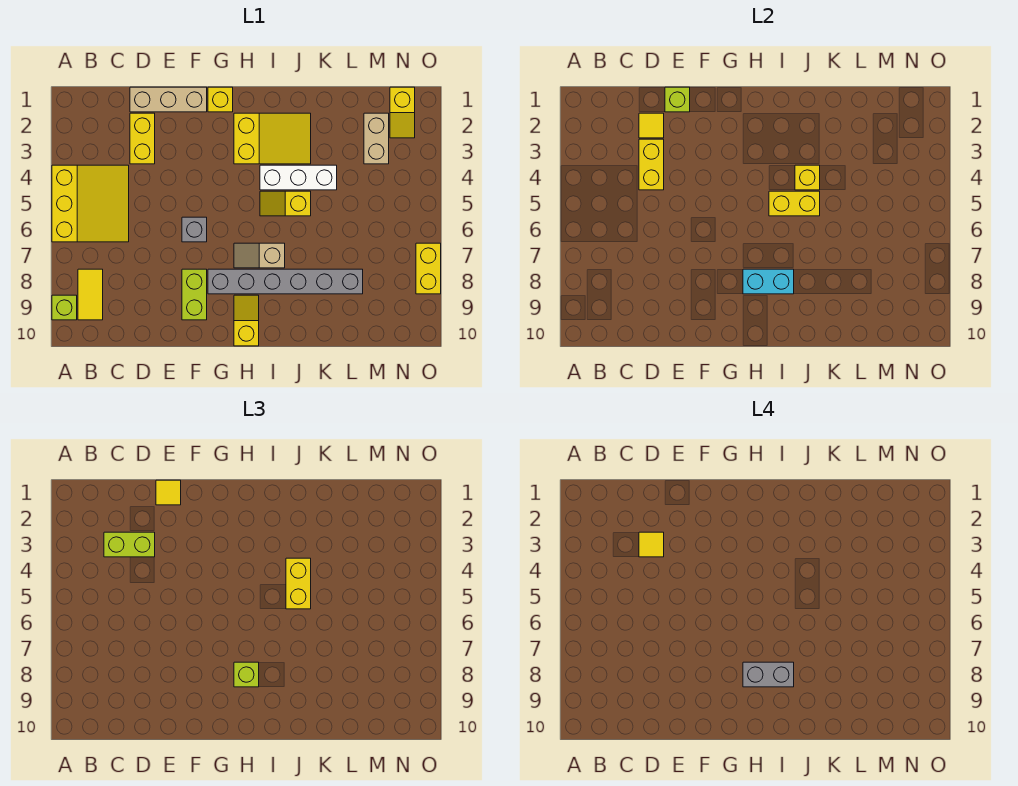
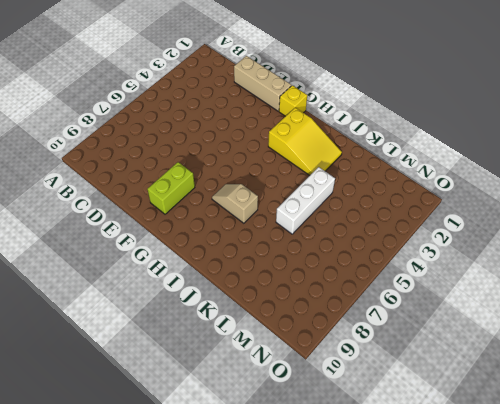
white brick K4:K6 level 1 -> white brick I4:K4 level 1
none -> yellow slope A4:C6 level 1 top A
none -> lime brick A9 level 1
none -> yellow tile B8:B9 level 1

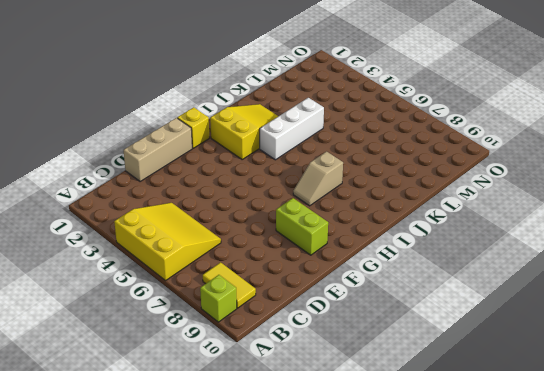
none -> yellow brick D2:D3 level 1
none -> grey brick F6 level 1
none -> grey brick G8:L8 level 1

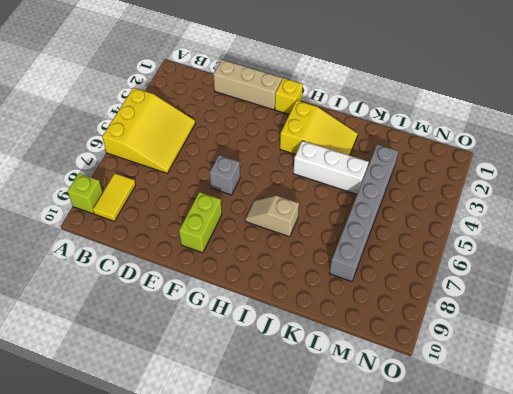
grey brick L3:L8 level 1 -> grey brick G8:L8 level 1
none -> yellow brick D2:D3 level 1
none -> yellow slope H9:H10 level 1 top 10
none -> yellow slope I5:J5 level 1 top J

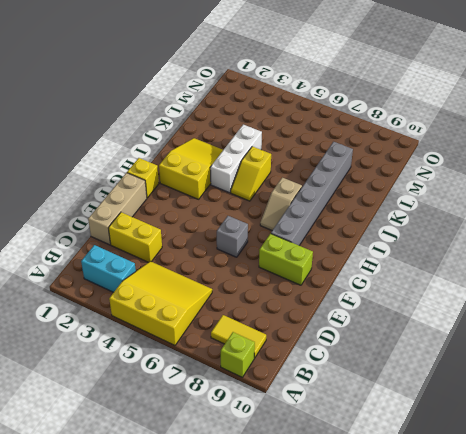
cyan brick B2:B3 level 1 -> cyan brick H8:I8 level 2
none -> yellow slope H9:H10 level 1 top 10
none -> tan brick M2:M3 level 1
none -> yellow slope N1:N2 level 1 top 1

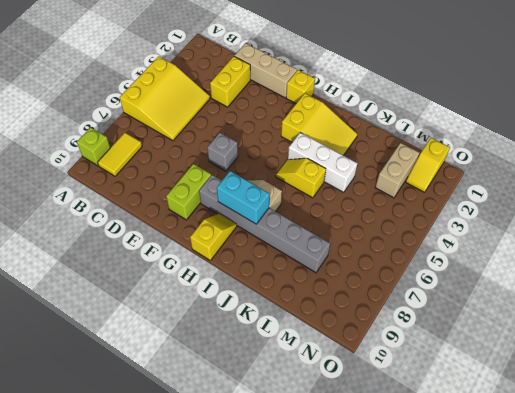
none -> yellow brick O7:O8 level 1
none -> yellow tile D2 level 2
none -> yellow brick D3:D4 level 2

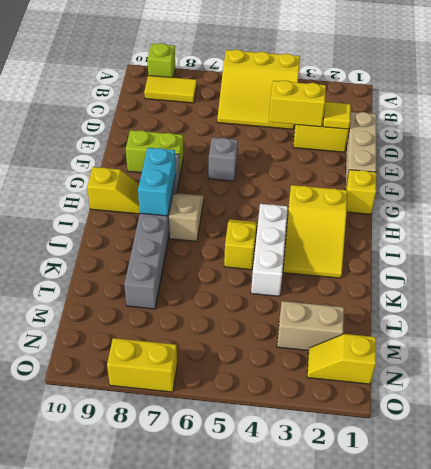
none -> lime brick E1 level 2
none -> yellow brick I5:J5 level 2
none -> yellow brick J4 level 2

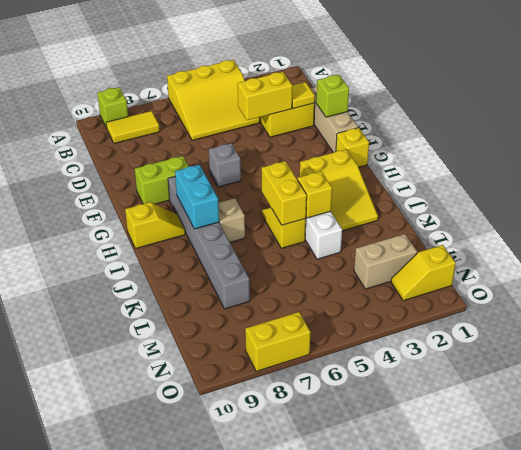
none -> lime brick C3:D3 level 3
none -> yellow tile E1 level 3
none -> lime brick H8 level 3

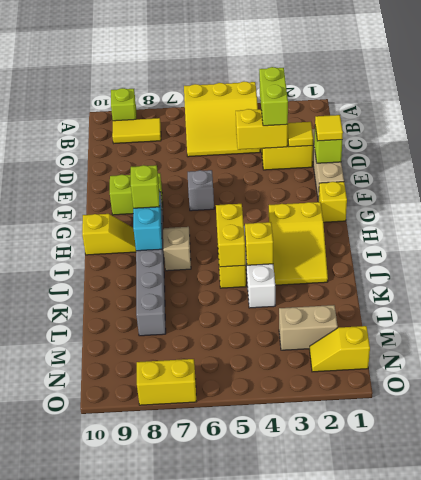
none -> yellow brick J4:J5 level 3
none -> yellow tile D3 level 4
none -> grey brick H8:I8 level 4

